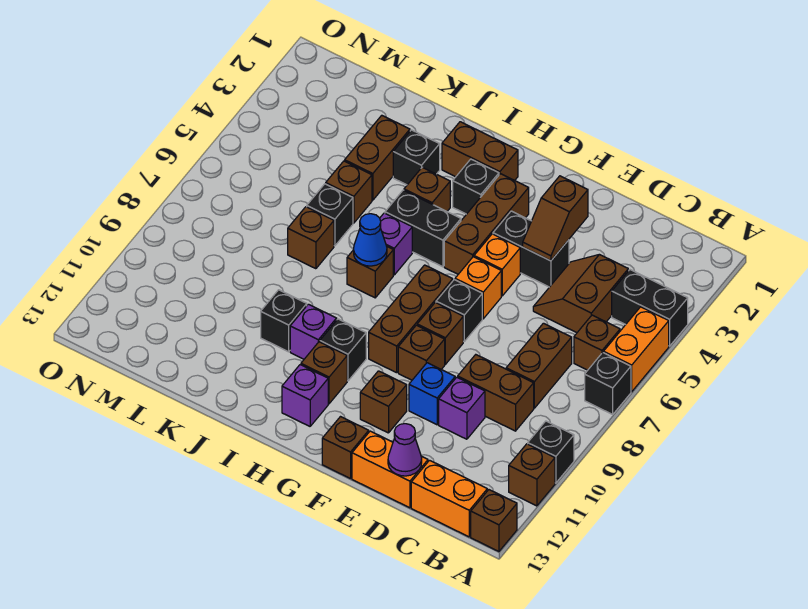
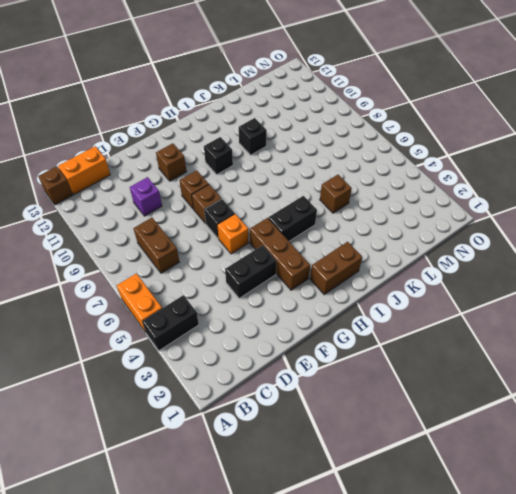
none -> black brick A7 level 1
none -> black brick A10 level 1
none -> brown brick A11 level 1
none -> brown brick B6 level 1

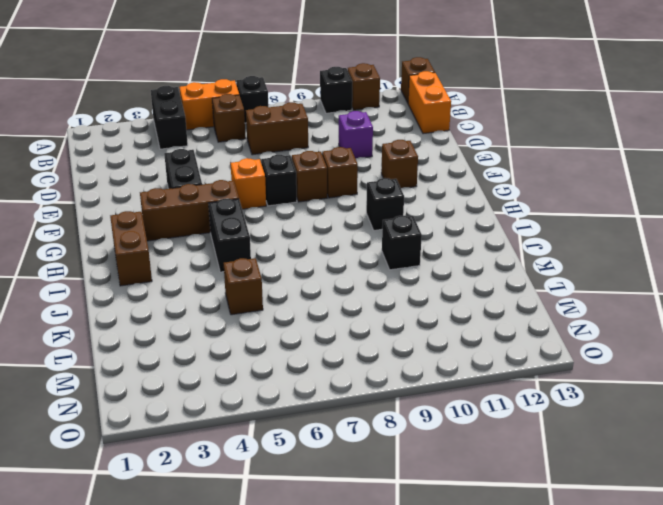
none -> brown slope C4:D5 level 1 top C
none -> brown brick C9:D9 level 1
none -> orange brick D13:E13 level 1
none -> blue brick E10 level 1

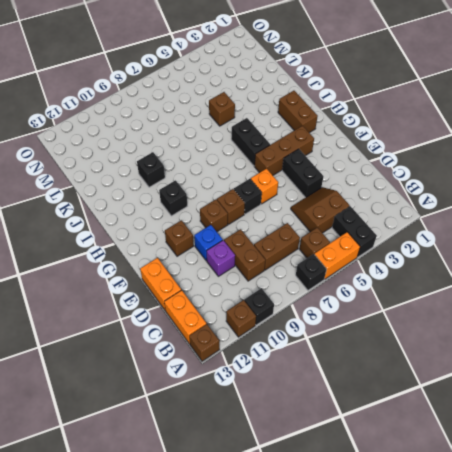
none -> orange brick F5 level 1
none -> brown brick F13 level 1
none -> brown brick G7:G9 level 1
none -> black brick H3 level 1

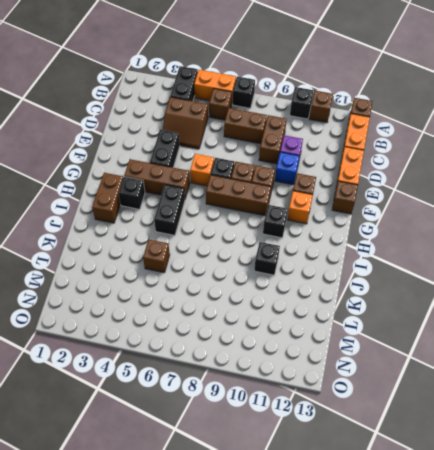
orange brick G11 level 1 -> orange brick F5 level 1
none -> brown brick H11 level 1
none -> purple brick H12 level 1
none -> brown brick I4 level 1
none -> purple brick I6 level 1

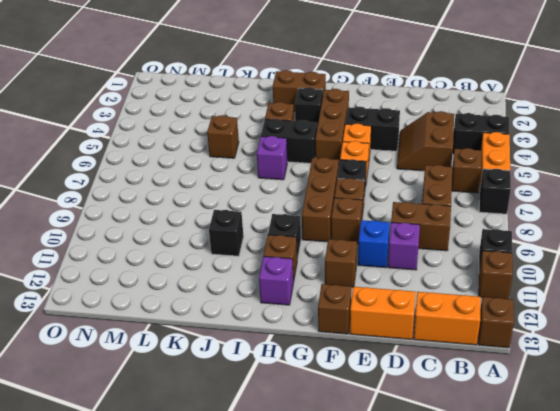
none -> brown brick I7 level 1
none -> purple brick I10 level 1
none -> black brick J3 level 1
none -> brown brick K3:K4 level 1

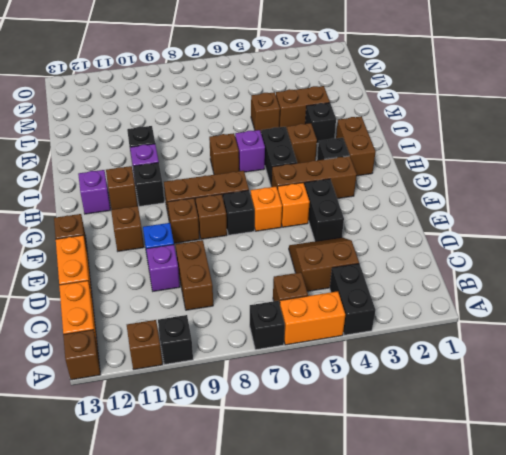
none -> brown brick C7:C8 level 1
none -> black brick K6 level 1
none -> brown brick K7 level 1
none -> purple cone D13 level 2

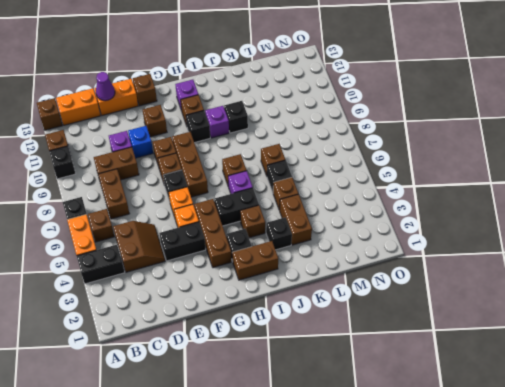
none -> brown slope E3:E4 level 2 top 3
none -> blue cone I7 level 2

